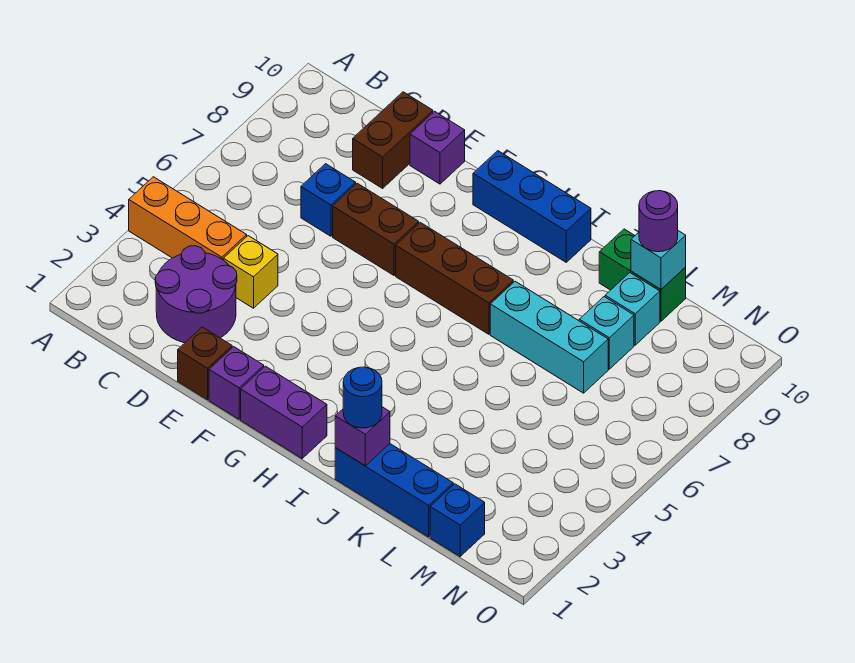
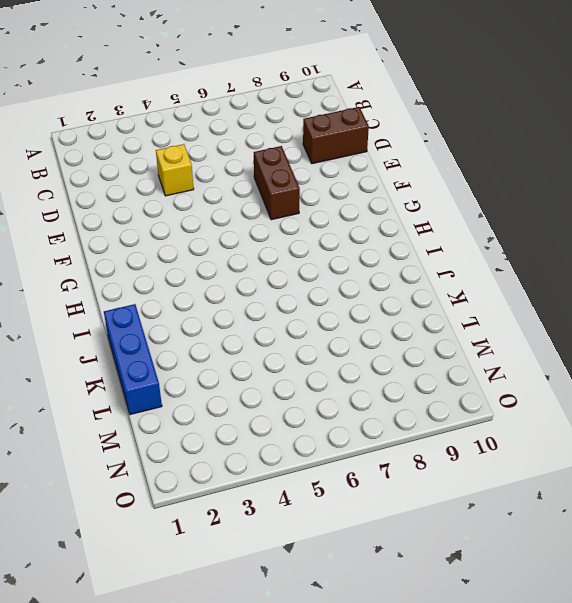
none -> orange brick A4:C4 level 1
none -> purple round brick C2:D3 level 1
none -> blue brick D7 level 1

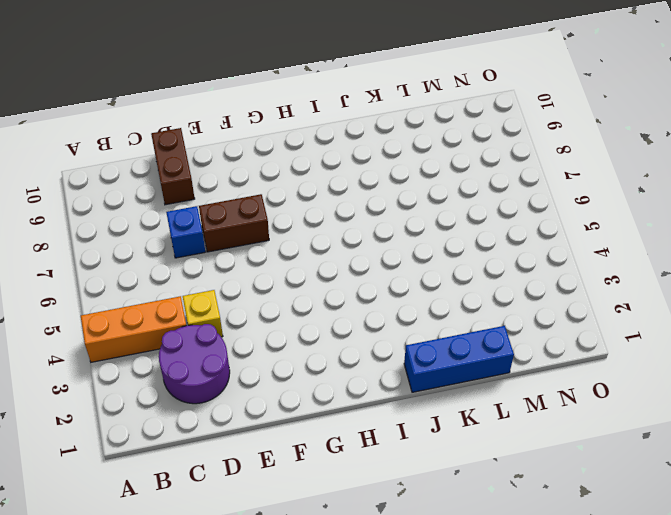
none -> brown brick E1 level 1
none -> purple brick E10 level 1
none -> purple brick F1 level 1

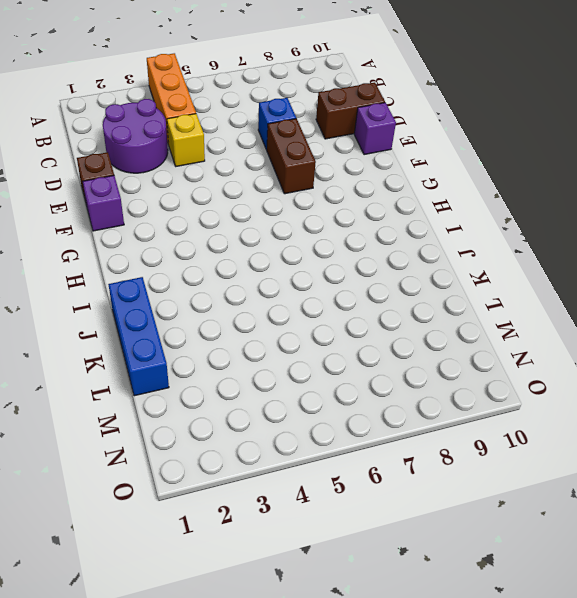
none -> purple brick G1:H1 level 1
none -> brown brick G7:I7 level 1
none -> blue brick G10:I10 level 1

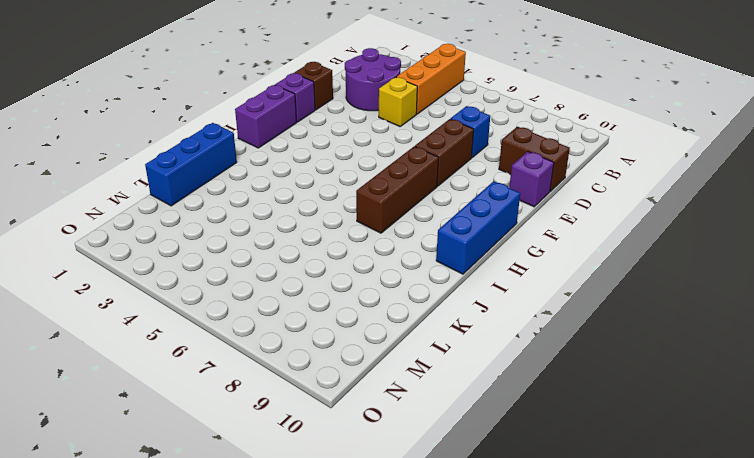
none -> cyan brick J7:L7 level 1
none -> green brick K10:L10 level 1
none -> cyan brick L8 level 1

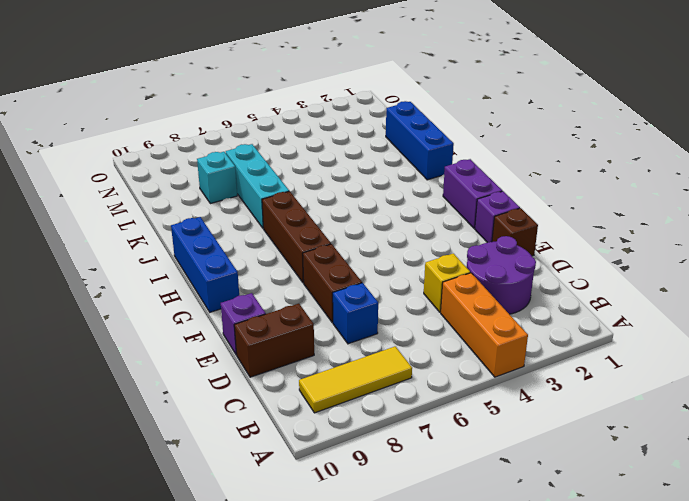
yellow tile B7:B9 level 1 -> none
none -> green brick K10:L10 level 1
none -> cyan brick L9 level 1
none -> blue brick M1 level 1

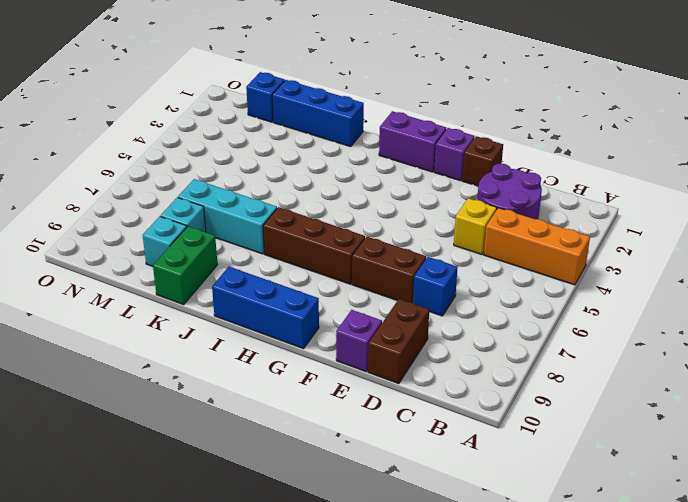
green brick K9:K10 level 1 -> green brick K10:L10 level 1
none -> purple brick J1 level 2
none -> cyan brick L10 level 2
none -> blue round brick J1 level 3

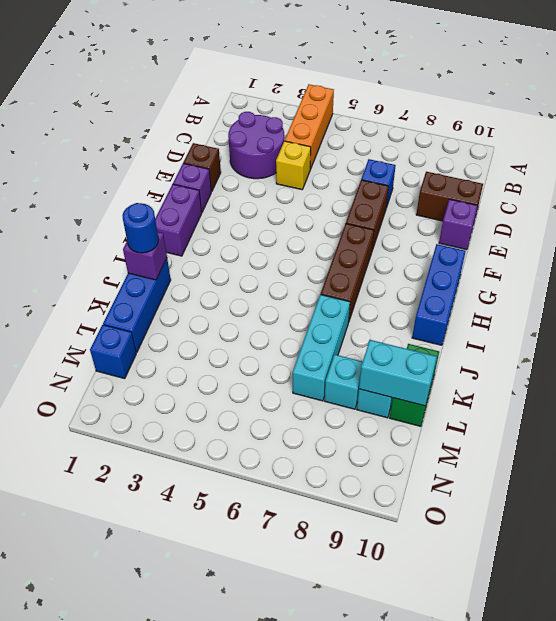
cyan brick L9:L10 level 2 -> cyan brick L10 level 2
none -> purple round brick L10 level 3

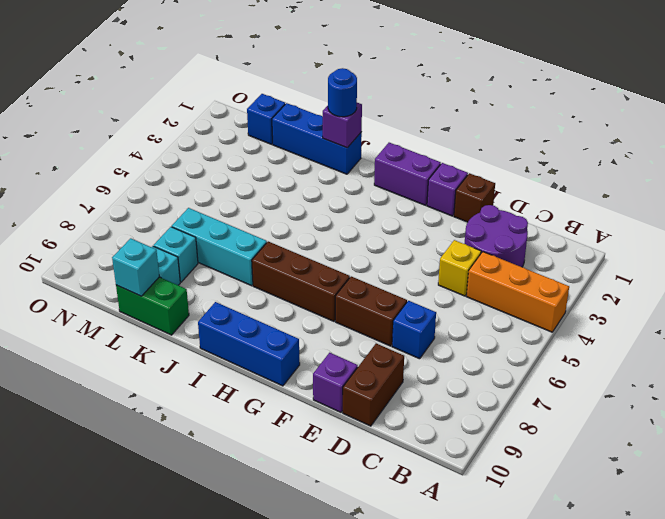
none -> purple round brick L10 level 3

